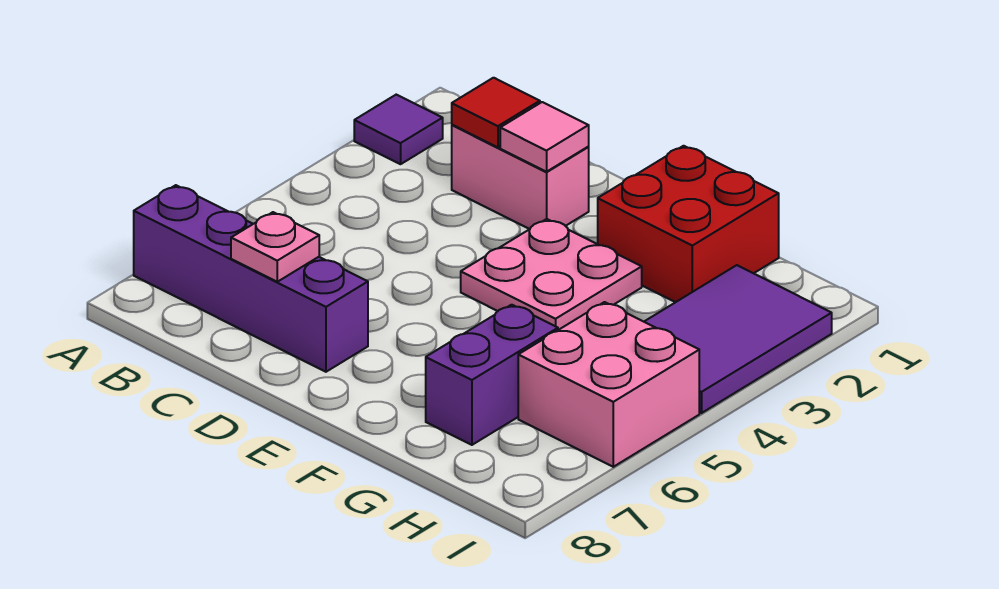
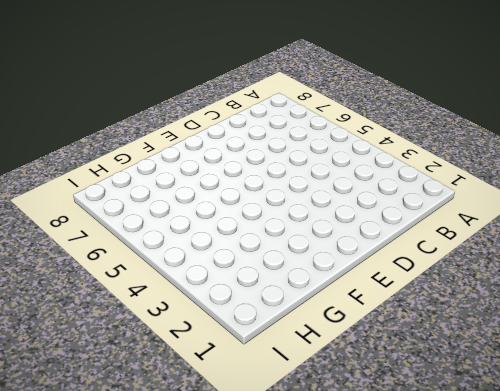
none -> purple tile A2 level 1
none -> purple brick A7:D7 level 1

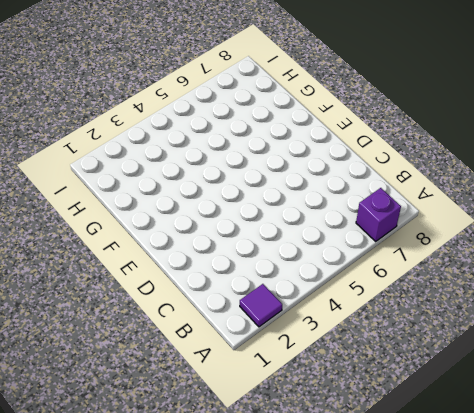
purple brick A7 level 1 -> purple brick A7:D7 level 1
none -> pink brick C2:D2 level 1
none -> pink plate E3:F4 level 1

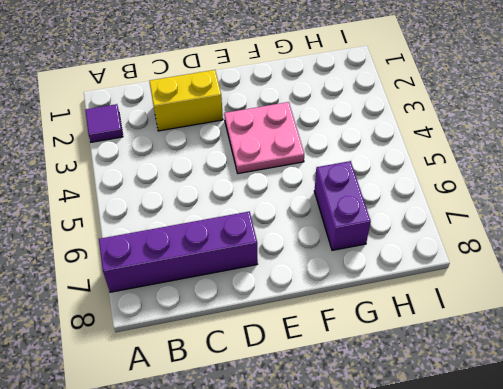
yellow brick C2:D2 level 1 -> pink brick C2:D2 level 1
none -> red brick F1:G2 level 1
none -> purple tile H2:I4 level 1

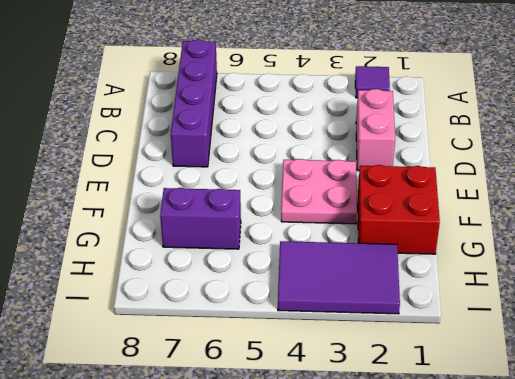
none -> pink brick H5:I6 level 1
none -> red tile C2 level 2

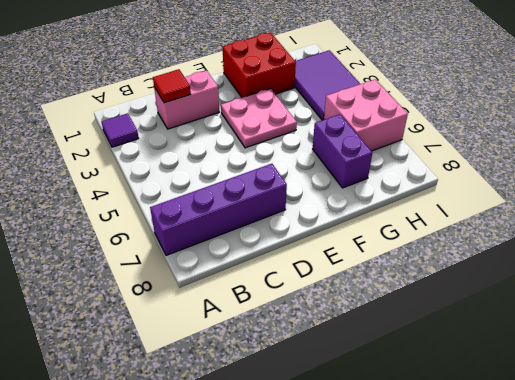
none -> pink plate C7 level 2
none -> pink tile D2 level 2

